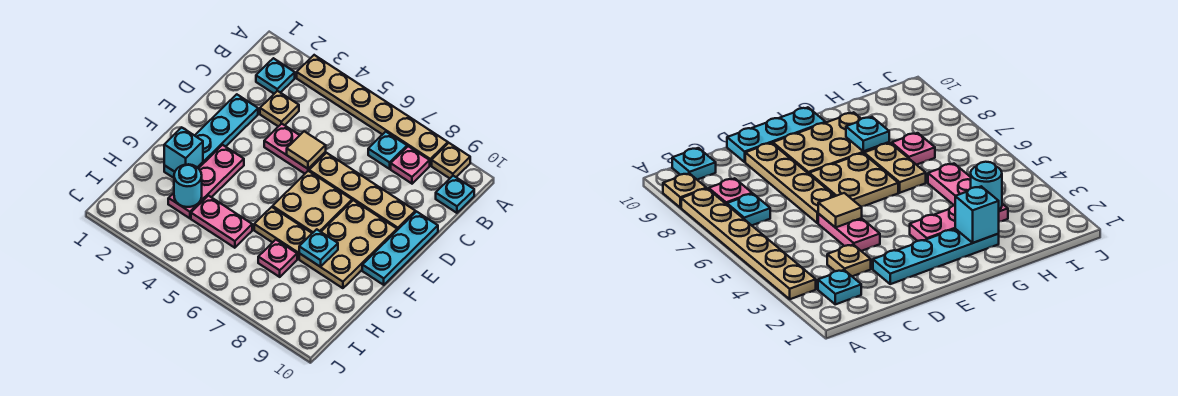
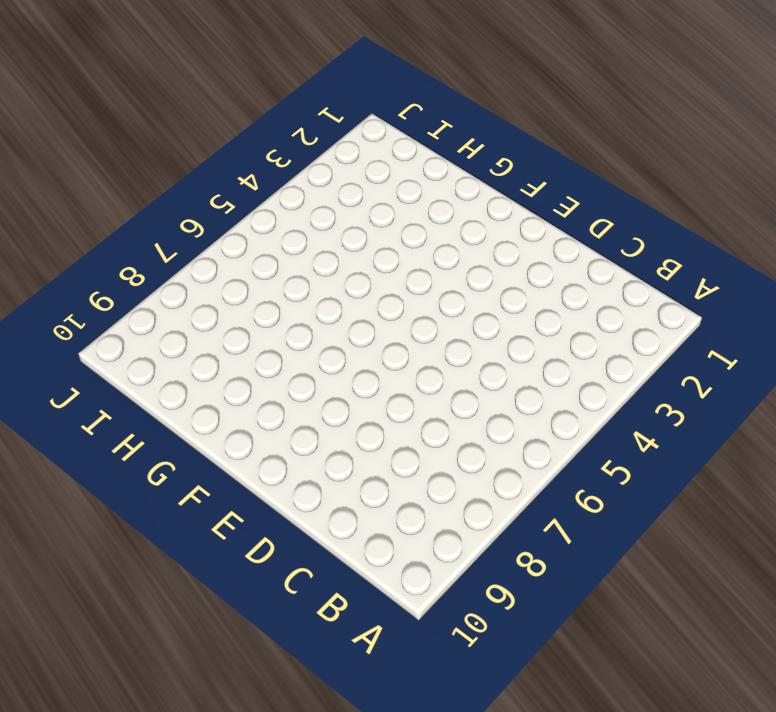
none -> tan plate A3:A8 level 1
none -> tan plate A9 level 1
none -> cyan plate B2 level 1

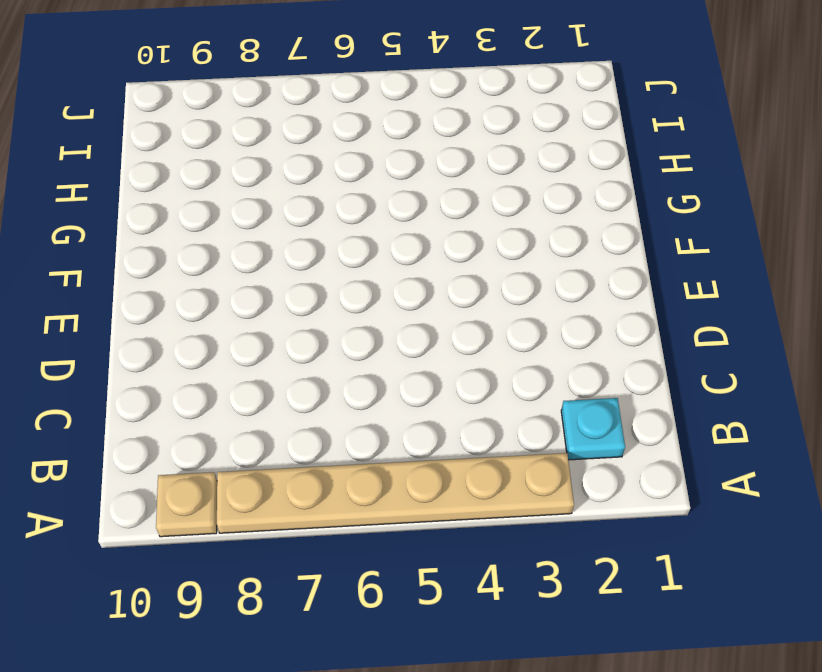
none -> cyan plate B7 level 1
none -> pink plate B8 level 1
none -> cyan plate B10 level 1

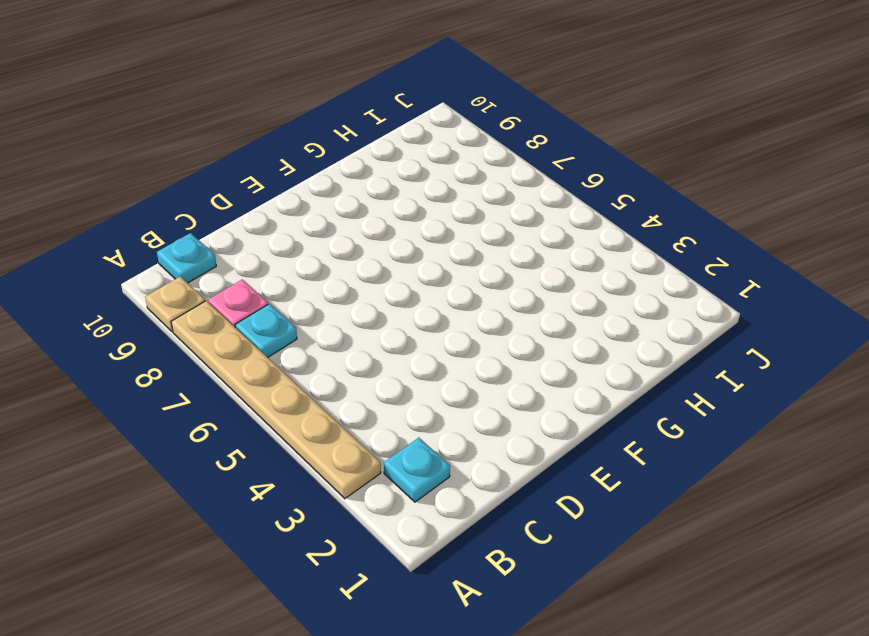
none -> tan plate C3 level 1
none -> cyan plate D2:G2 level 1
none -> pink plate D4:D5 level 1

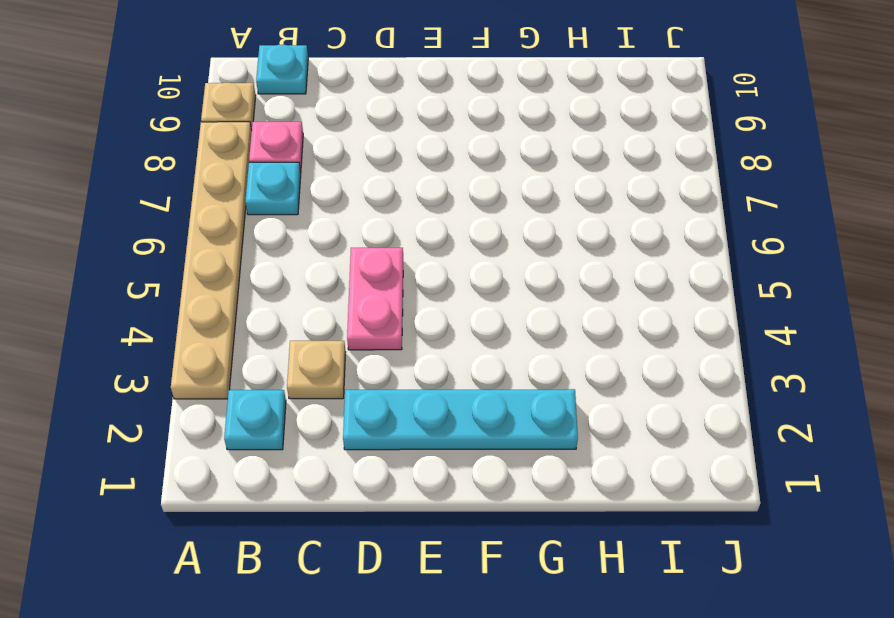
none -> tan plate D6:D9 level 1
none -> cyan plate D10:F10 level 1
none -> tan plate E6:F7 level 1

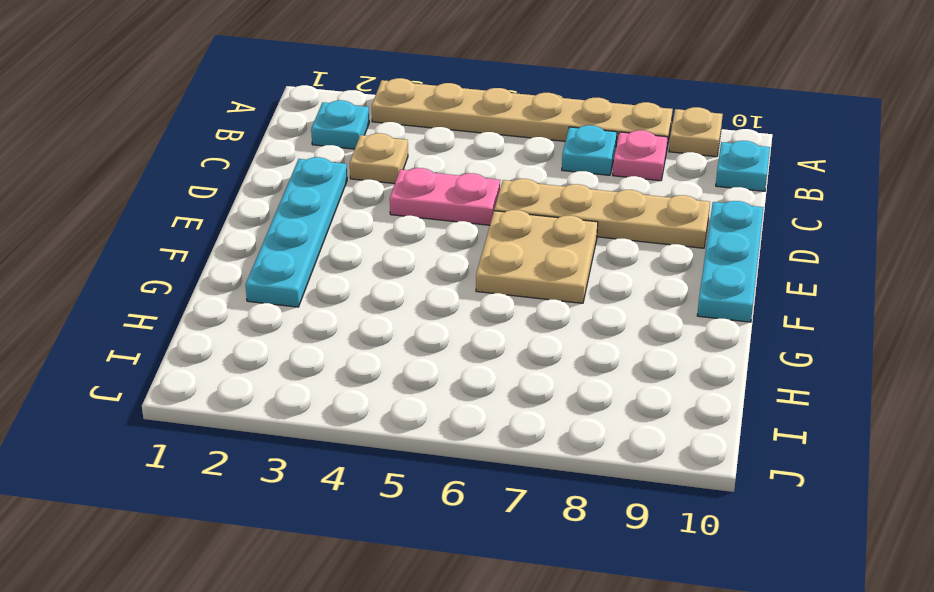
none -> tan plate E8:G9 level 1
none -> pink plate F3:H3 level 1
none -> tan plate G6:G7 level 1

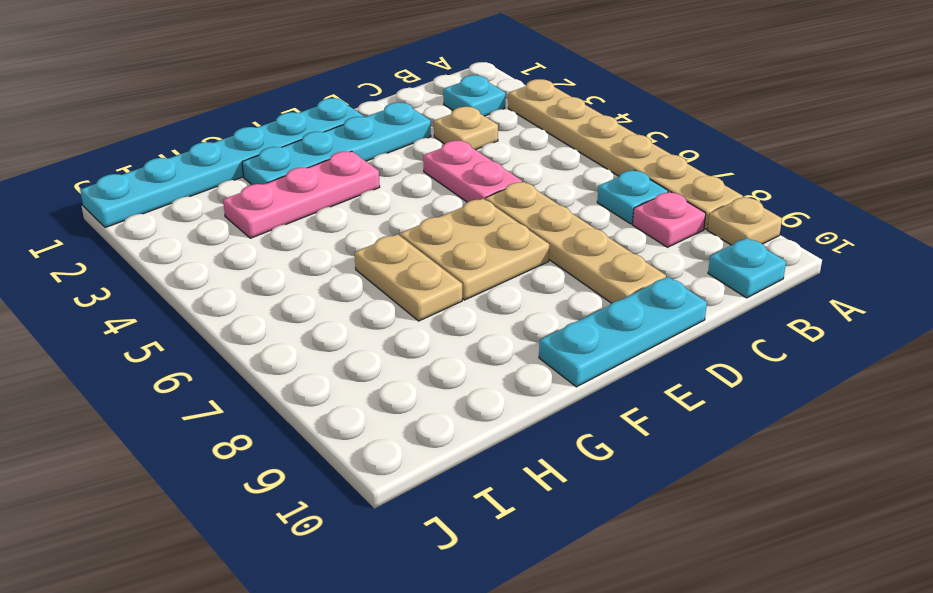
cyan plate E1:J1 level 1 -> none
none -> tan plate E8:G9 level 1
none -> pink plate H4:H5 level 1
none -> pink plate H7 level 1

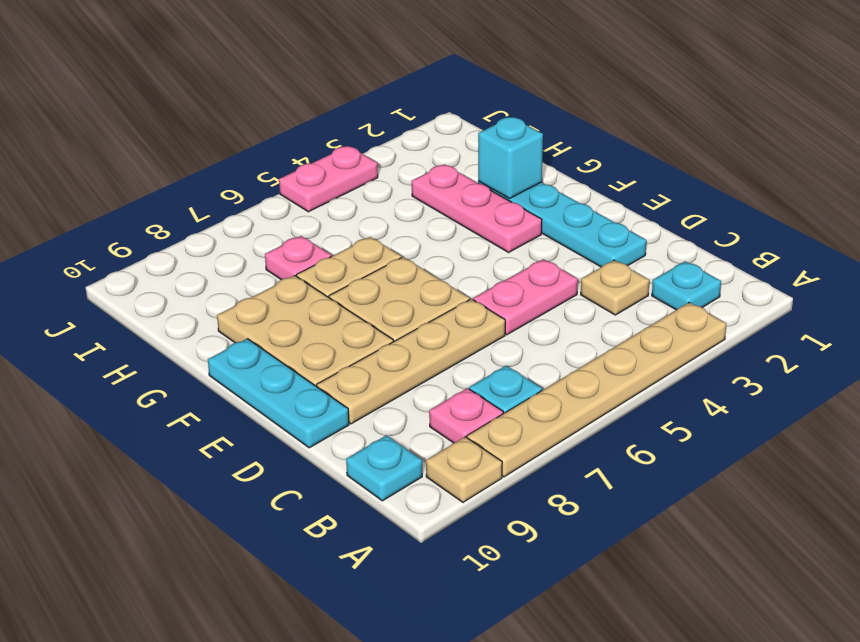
pink plate J4:J5 level 1 -> pink plate H4:H5 level 1
none -> tan tile D5 level 2
none -> cyan plate G8 level 2
none -> cyan round brick H3 level 2

